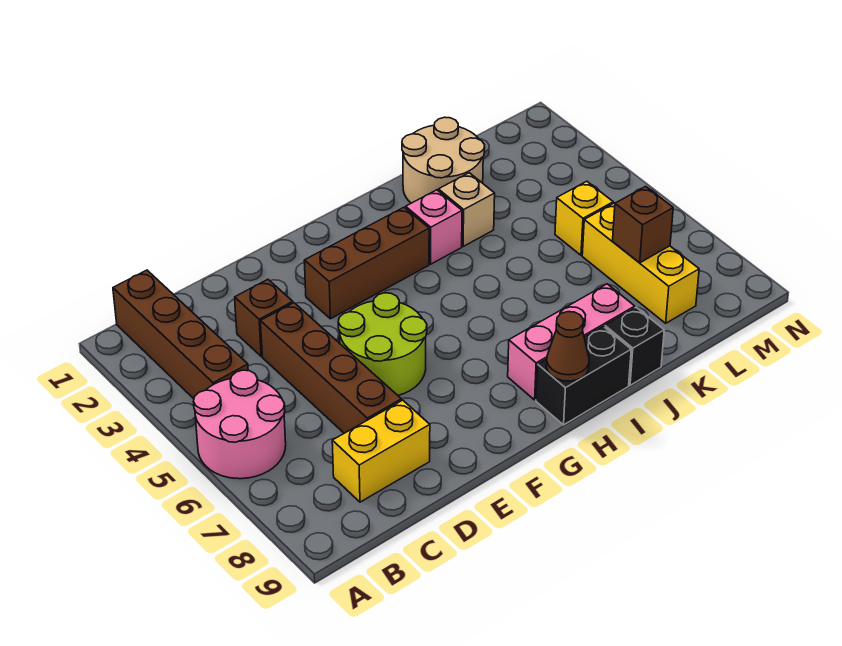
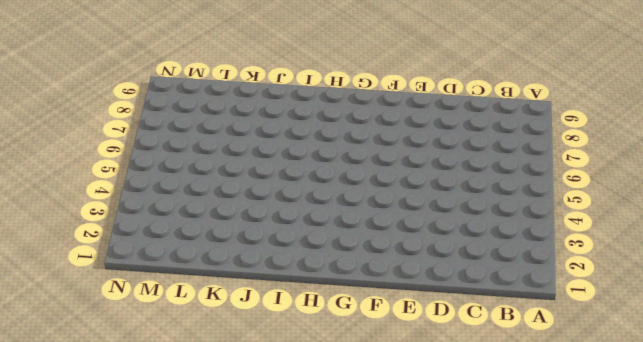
none -> pink round brick A5:B6 level 1
none -> brown brick B1:B4 level 1
none -> yellow brick C8:D8 level 1

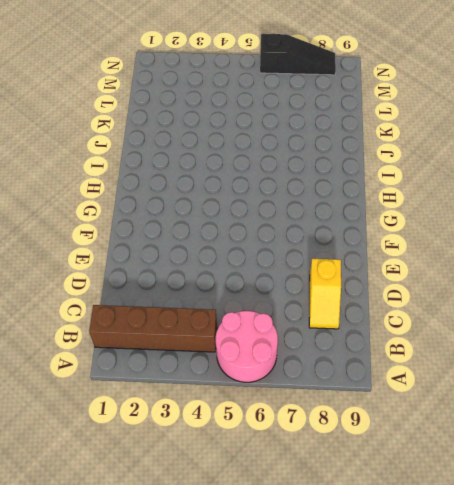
yellow slope C8:D8 level 1 top D -> yellow brick C8:D8 level 1
black slope N6:N8 level 1 top 6 -> none
none -> brown brick D3 level 1
none -> brown brick D4:D7 level 1
none -> lime round brick E5:F6 level 1

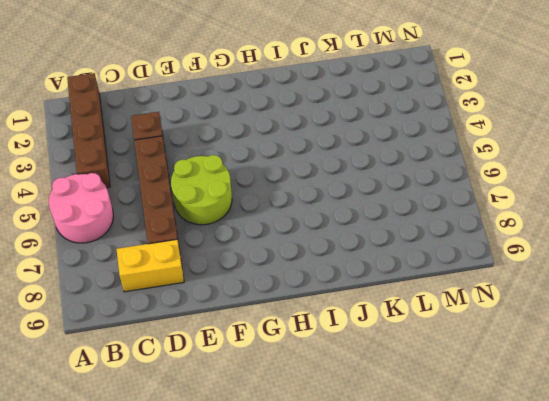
none -> brown brick F3:H3 level 1
none -> pink brick H8:J8 level 1
none -> black brick H9:I9 level 1

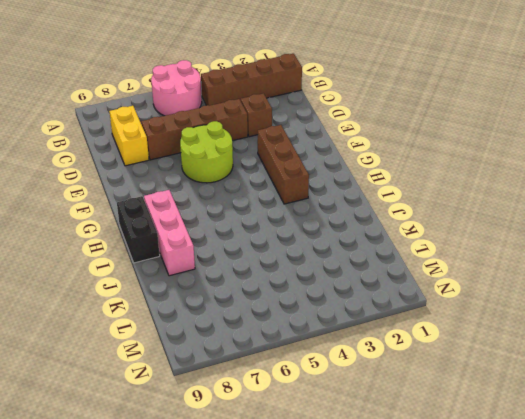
none -> pink brick I3 level 1
none -> tan round brick J1:K2 level 1
none -> tan brick J3 level 1

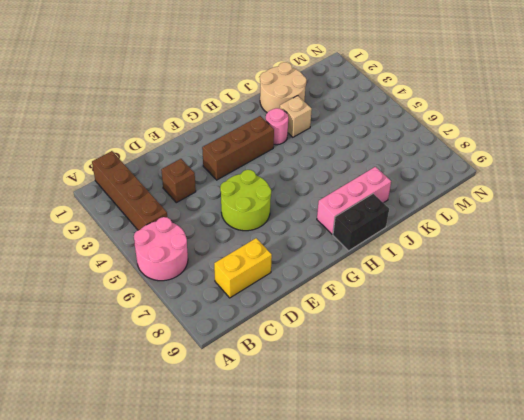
pink round brick I3 level 1 -> pink brick I3 level 1
none -> brown brick D4:D7 level 1
none -> black brick J9 level 1
none -> yellow brick L5 level 1

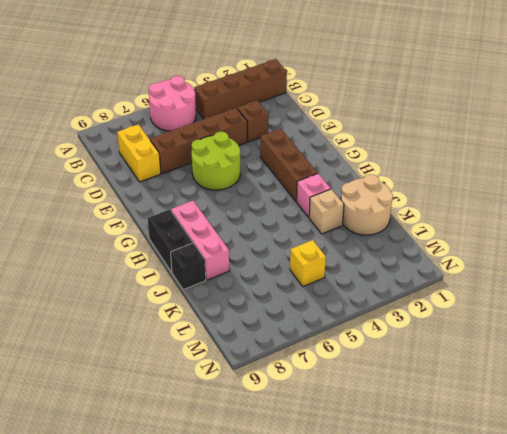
none -> yellow brick L6:L8 level 1
none -> brown cone H9 level 2
none -> brown brick L7 level 2

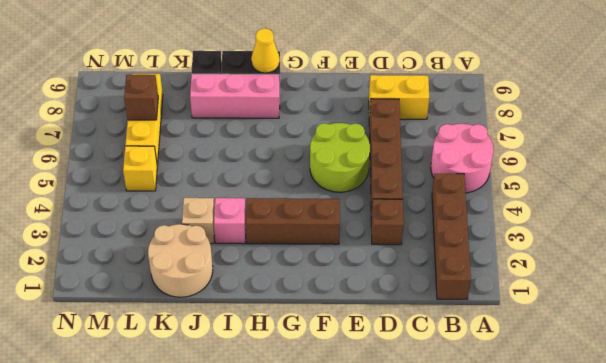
yellow cone H9 level 2 -> brown cone H9 level 2

